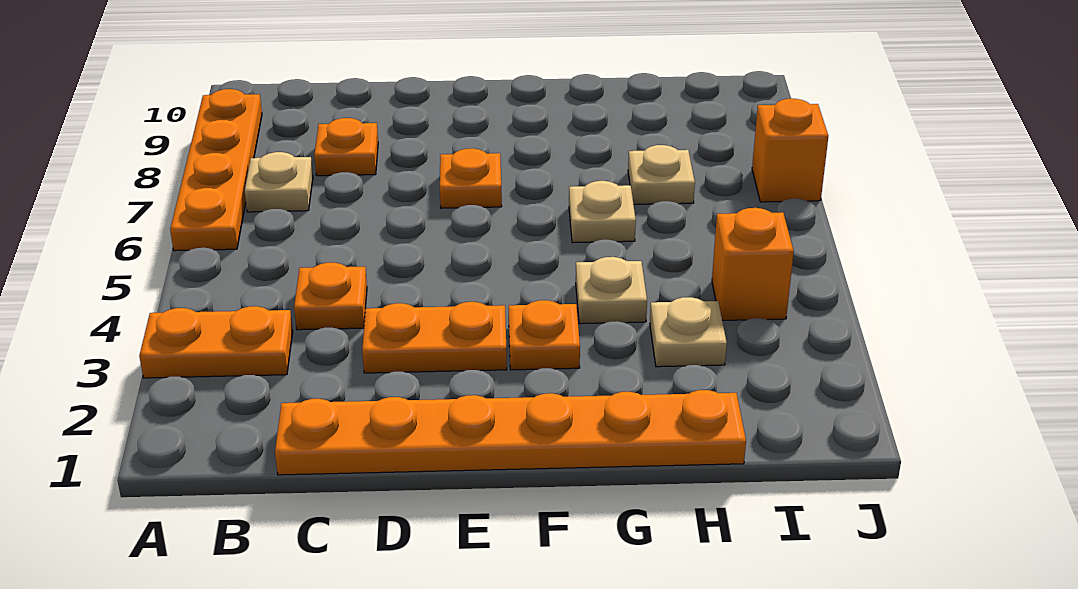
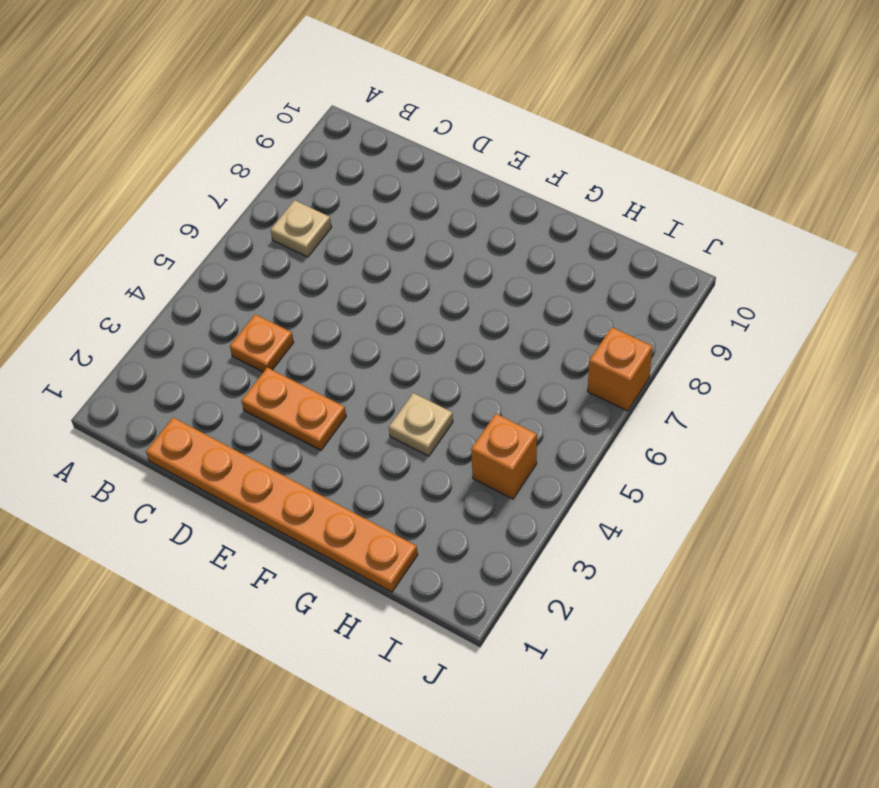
none -> orange plate A3:B3 level 1
none -> orange plate A6:A9 level 1
none -> orange plate C8 level 1

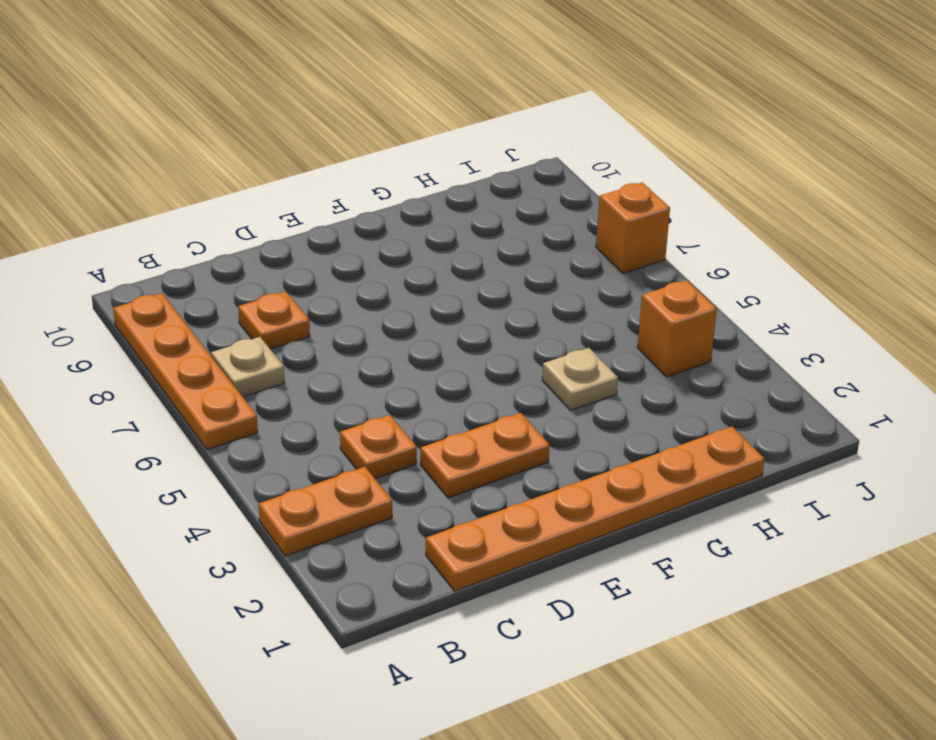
none -> orange plate E7 level 1
none -> orange plate F3 level 1
none -> tan plate G6 level 1

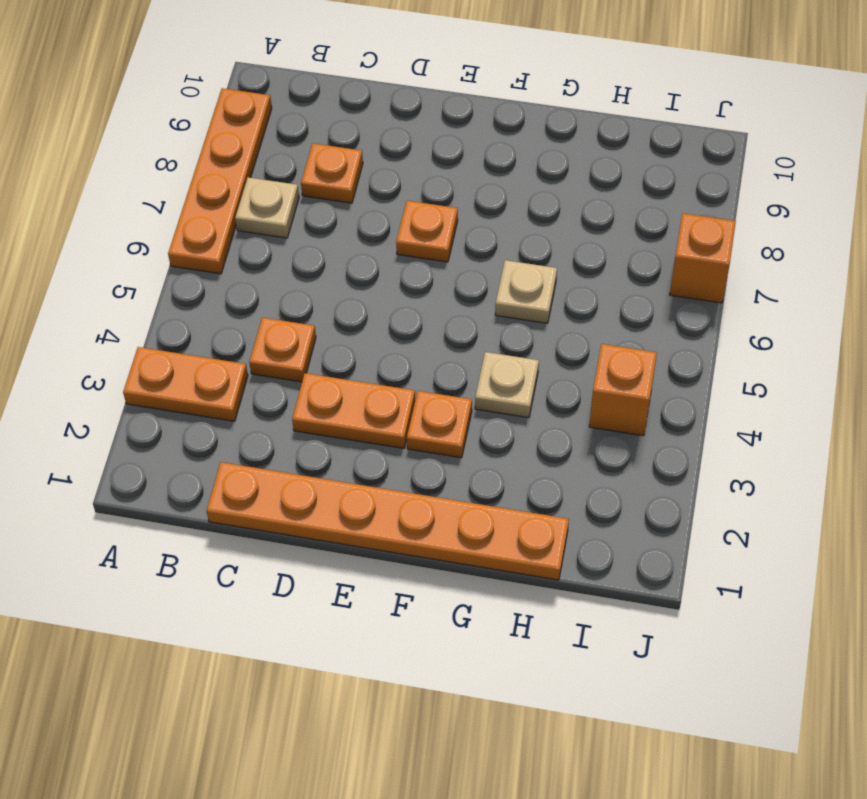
none -> tan plate H3 level 1
none -> tan plate H7 level 1

